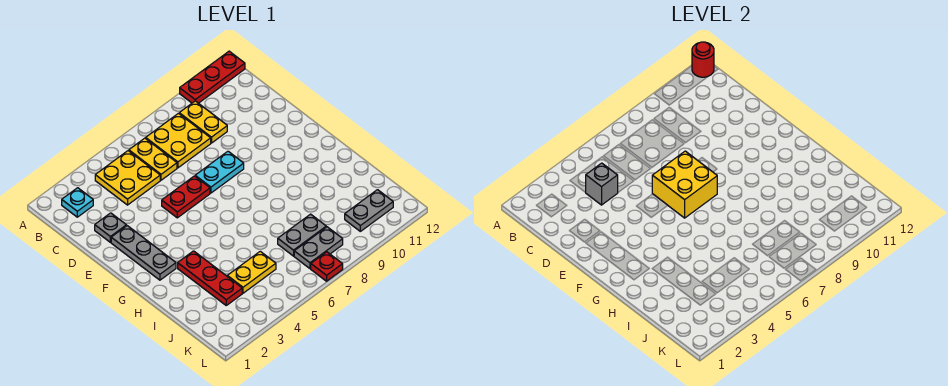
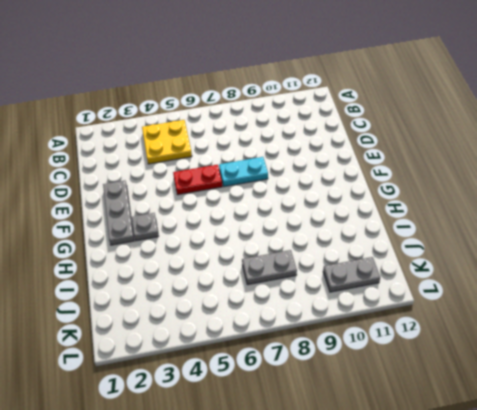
grey plate G3 level 1 -> grey plate D2 level 1
none -> red plate A10:A12 level 1
none -> cyan plate B2 level 1
none -> yellow plate B6:C6 level 1

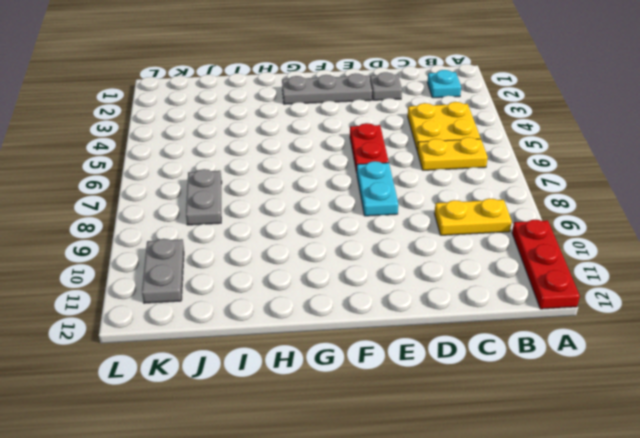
none -> yellow plate B7:C8 level 1
none -> red plate H3:J3 level 1
none -> yellow plate J4:J5 level 1

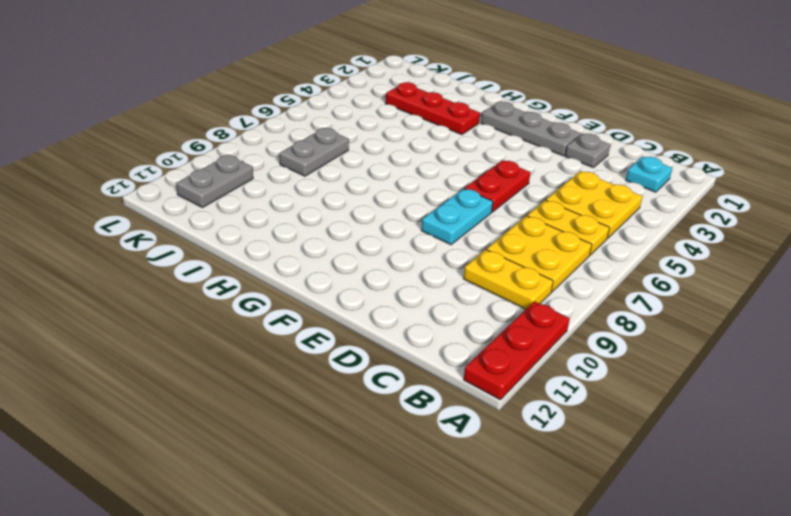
none -> yellow plate J4:J5 level 1
none -> grey plate K7:K8 level 1
none -> red plate L7 level 1

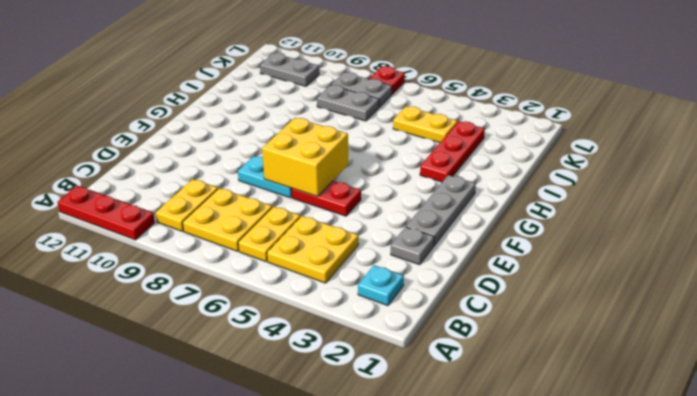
none -> red round brick A12 level 2
none -> grey brick C4 level 2

